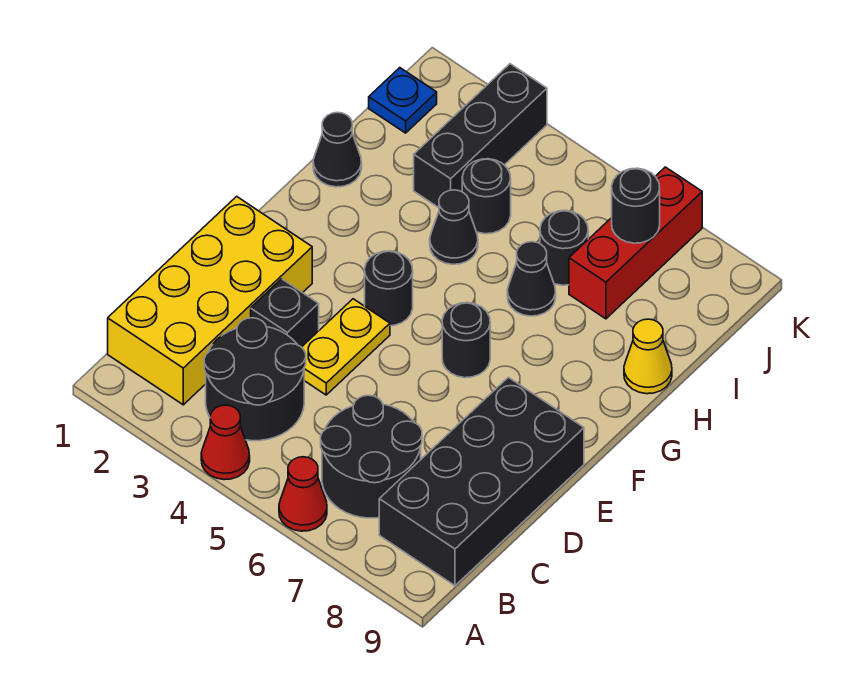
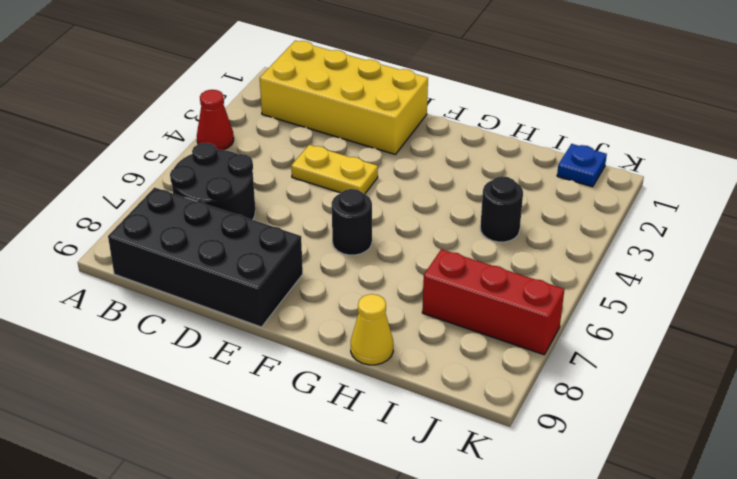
none -> red cone A6 level 1
none -> black round brick B3:C4 level 1
none -> black brick D3 level 1

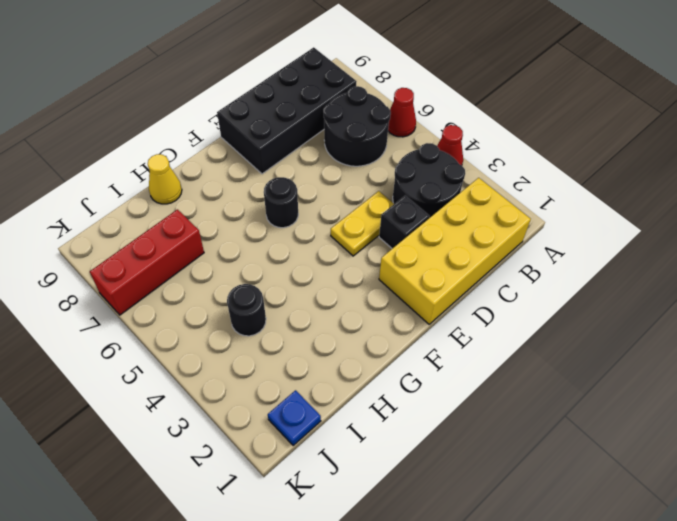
none -> black round brick F4 level 1
none -> black cone H1 level 1
none -> black cone H4 level 1

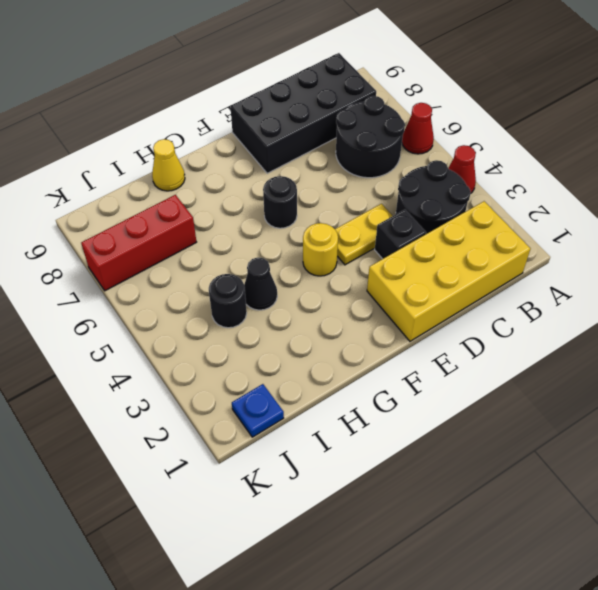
yellow round brick F4 level 1 -> black round brick F4 level 1
none -> black cone H1 level 1
none -> black cone H6 level 1
none -> black brick I3:K3 level 1

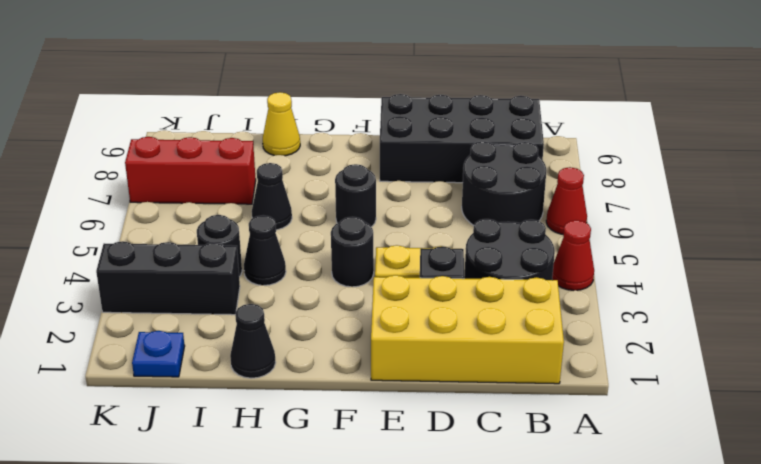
none -> black round brick I6 level 1
none -> black round brick J7 level 2

